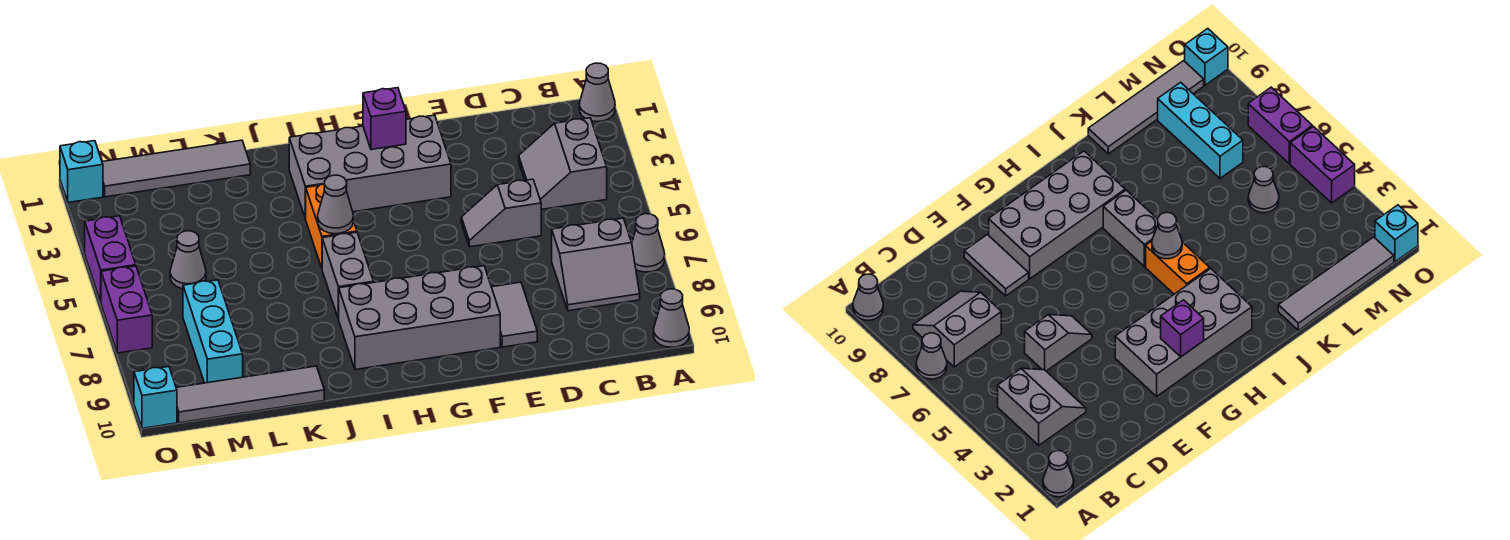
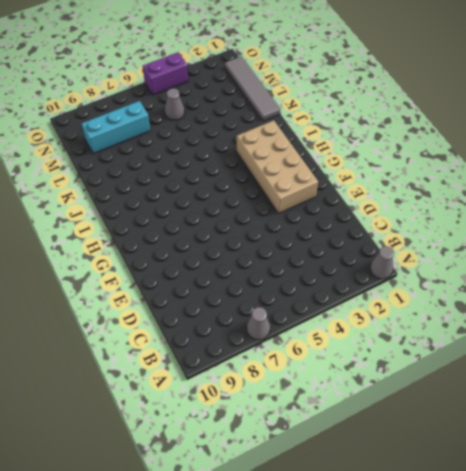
tan brick F2:I3 level 1 -> grey brick F2:I3 level 1
none -> grey cone A10 level 1
none -> grey slope B3:C4 level 1 top B
none -> grey slope B7:C8 level 1 top 7

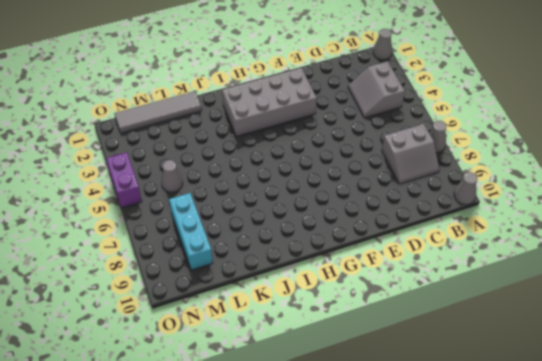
none -> grey slope D5:E5 level 1 top D
none -> grey tile E8:E9 level 1
none -> grey brick F8:I9 level 1

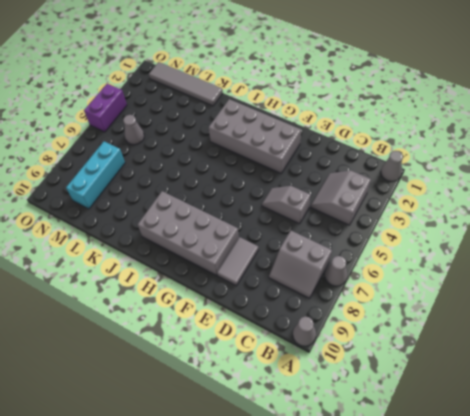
none -> orange brick I4:I5 level 1
none -> grey brick I6:I7 level 1
none -> grey tile K10:N10 level 1

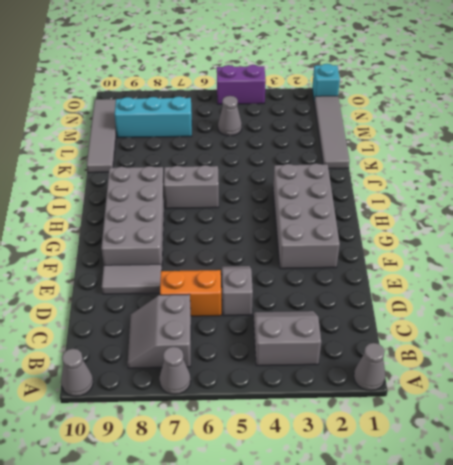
orange brick D6:D7 level 1 -> orange brick I4:I5 level 1
none -> purple brick O6:O7 level 1
none -> cyan brick O10 level 1
none -> purple brick G2 level 2

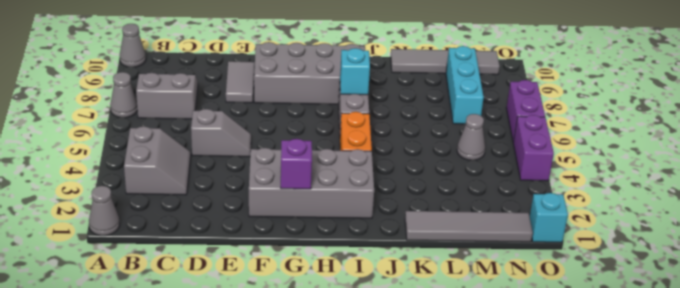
cyan brick I7 level 2 -> cyan brick O10 level 1
none -> grey cone I5 level 2

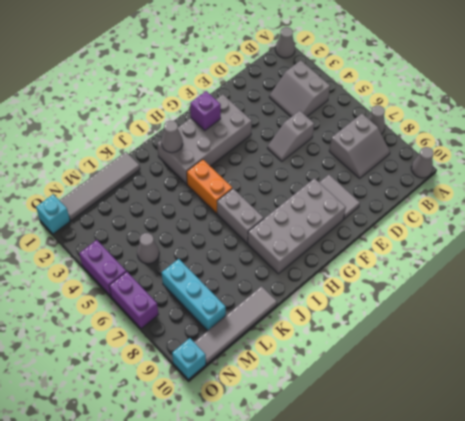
grey cone I2 level 2 -> grey cone I5 level 2

